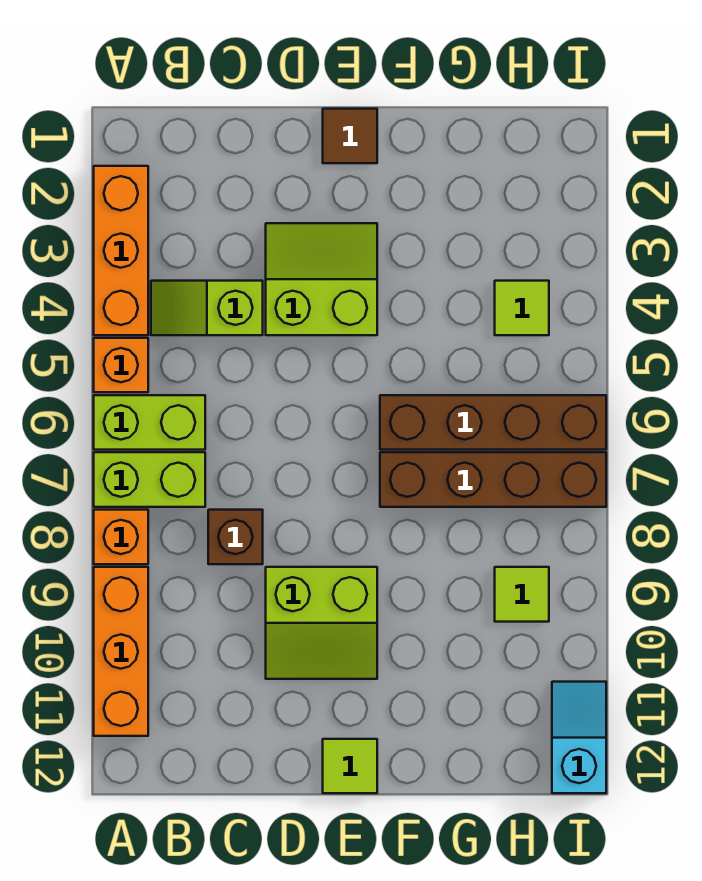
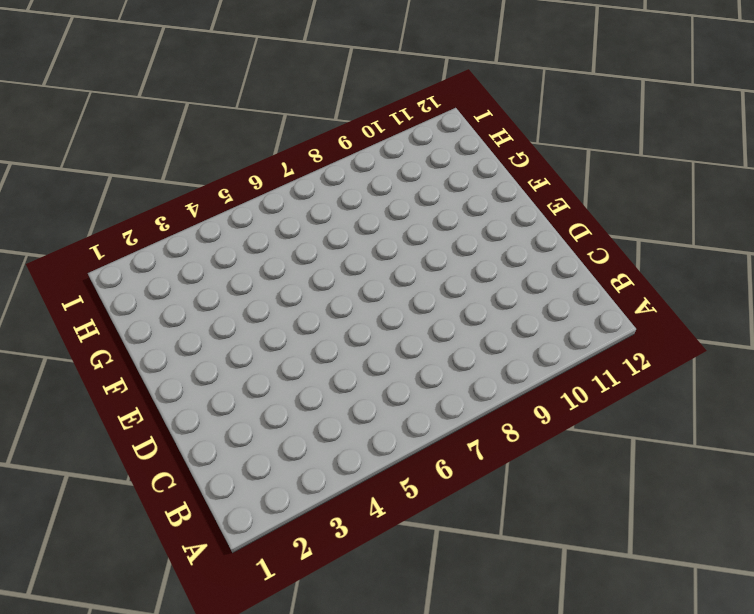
none -> orange brick A2:A4 level 1
none -> orange brick A5 level 1
none -> lime brick A6:B6 level 1

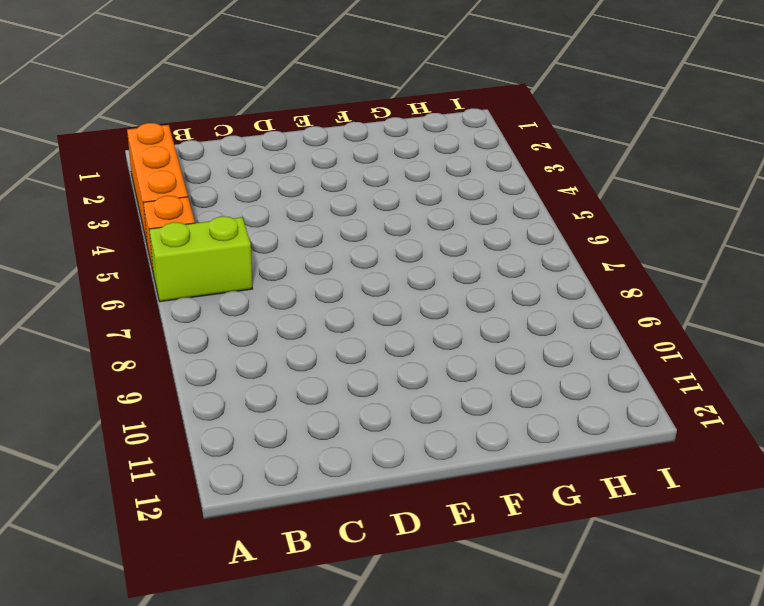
none -> lime brick A7:B7 level 1
none -> orange brick A8 level 1
none -> orange brick A9:A11 level 1

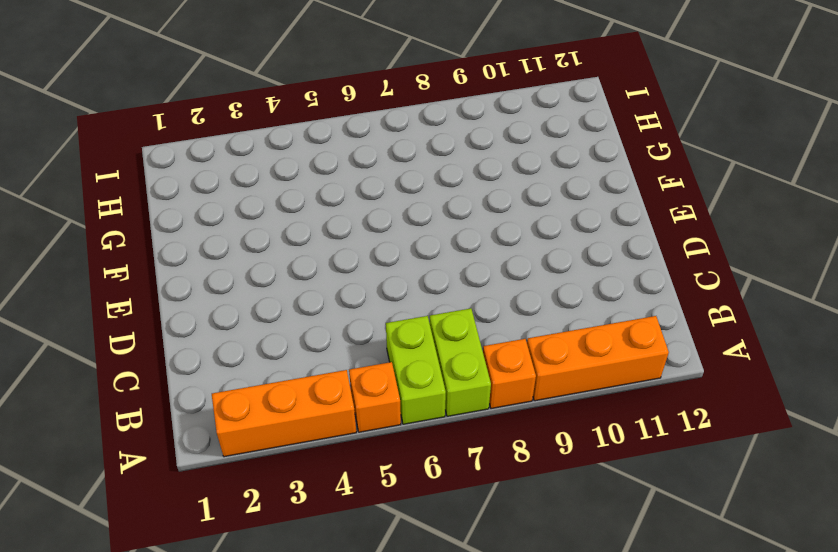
none -> lime slope B4:C4 level 1 top C
none -> brown brick C8 level 1
none -> lime slope D3:E4 level 1 top 4

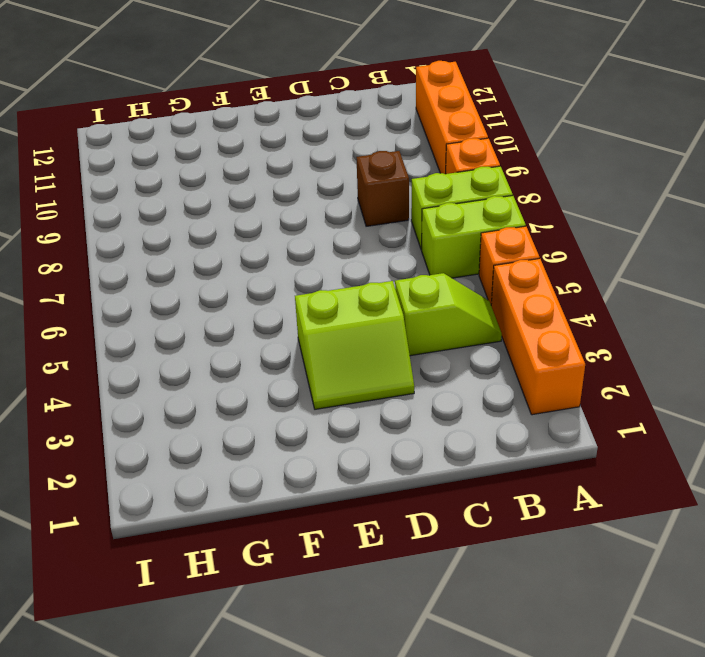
none -> lime slope D9:E10 level 1 top 9
none -> brown tile E1 level 1
none -> lime tile E12 level 1

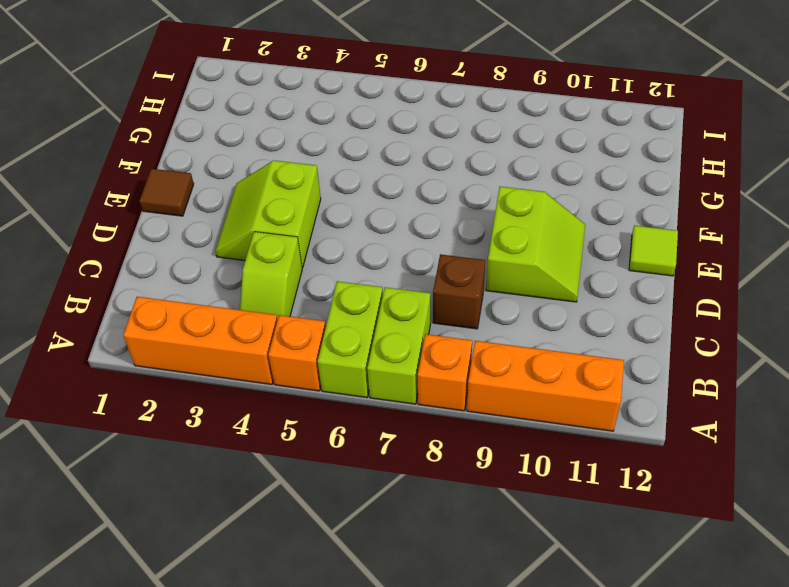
none -> brown brick F6:I6 level 1
none -> brown brick F7:I7 level 1
none -> lime tile H4 level 1

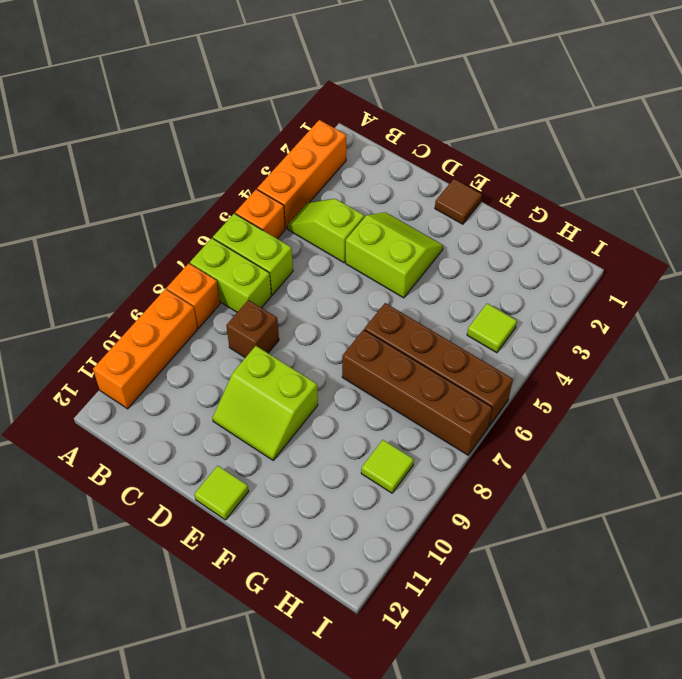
none -> cyan slope I11:I12 level 1 top 12

